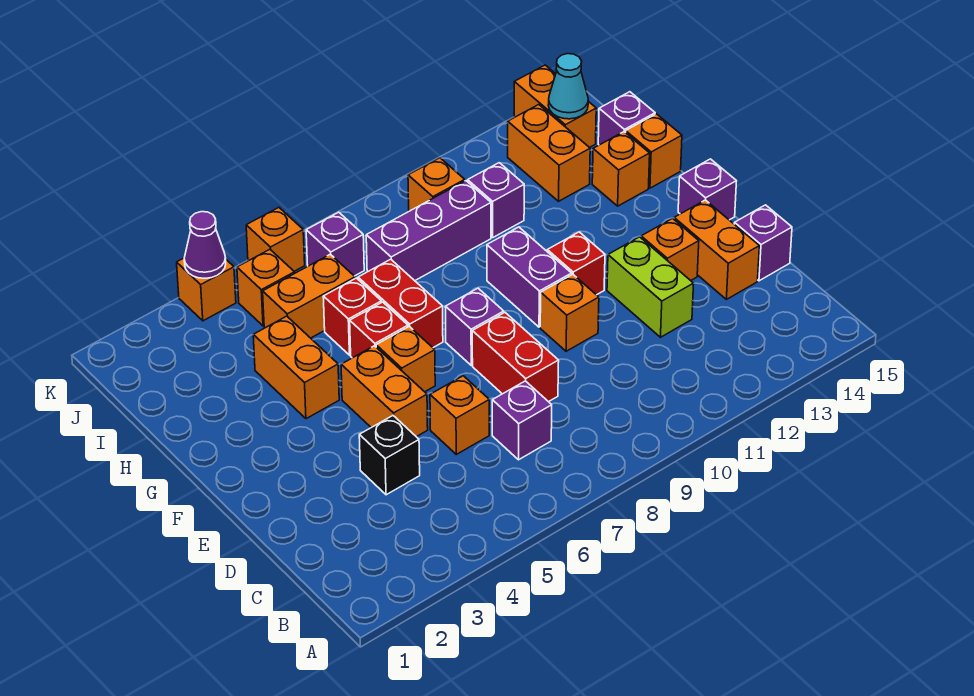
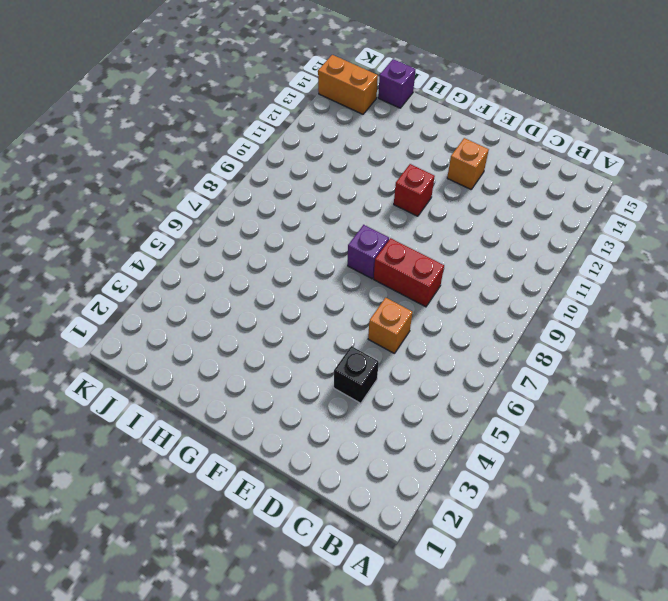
none -> purple brick C7 level 1
none -> lime brick D12:E12 level 1
none -> orange brick D14:E14 level 1
none -> purple brick D15 level 1

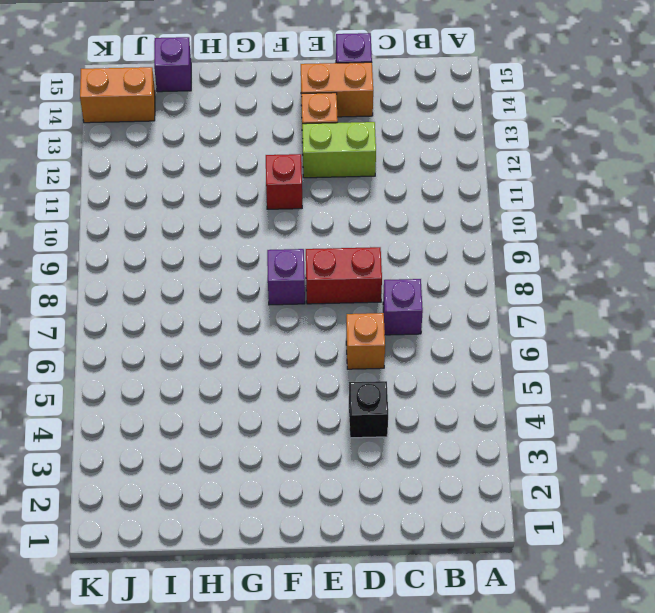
none -> orange brick E5:F5 level 1
none -> orange brick E10 level 1
none -> orange brick F6 level 1
none -> purple brick F10:G10 level 1

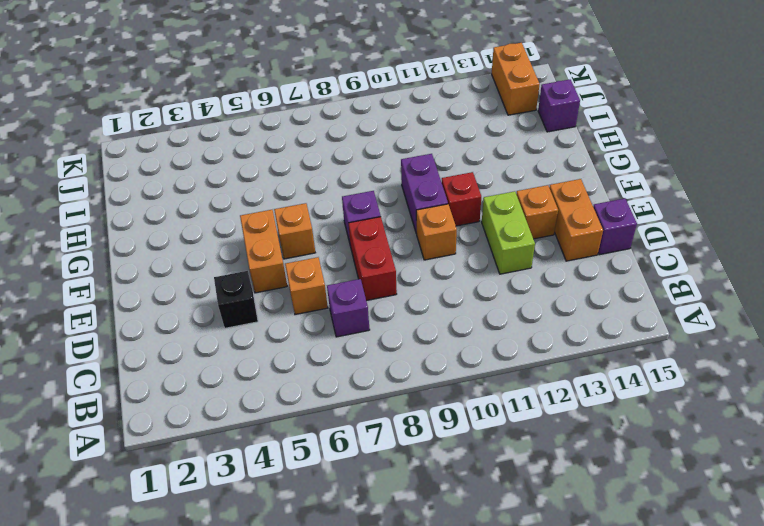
none -> purple brick F15 level 1
none -> orange brick G4:H4 level 1
none -> red brick G6 level 1
none -> red brick G7:H7 level 1

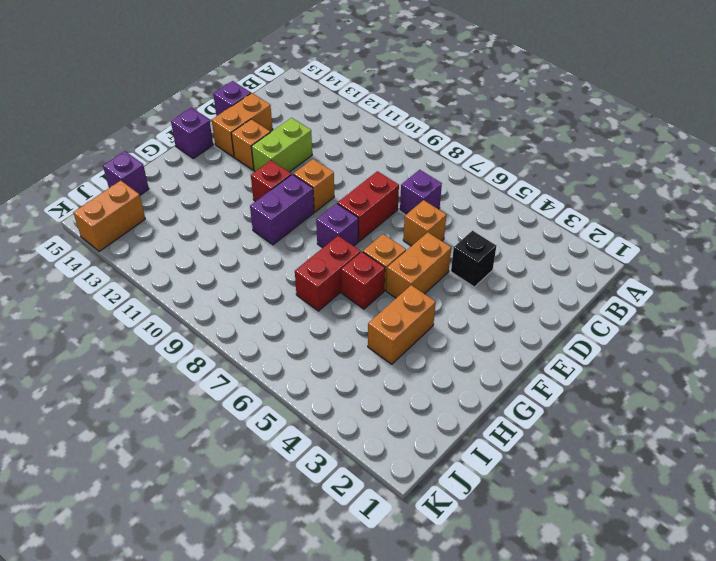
none -> red brick H6 level 1
none -> orange brick H14 level 1
none -> orange brick H15 level 1
none -> orange brick I5:I6 level 1

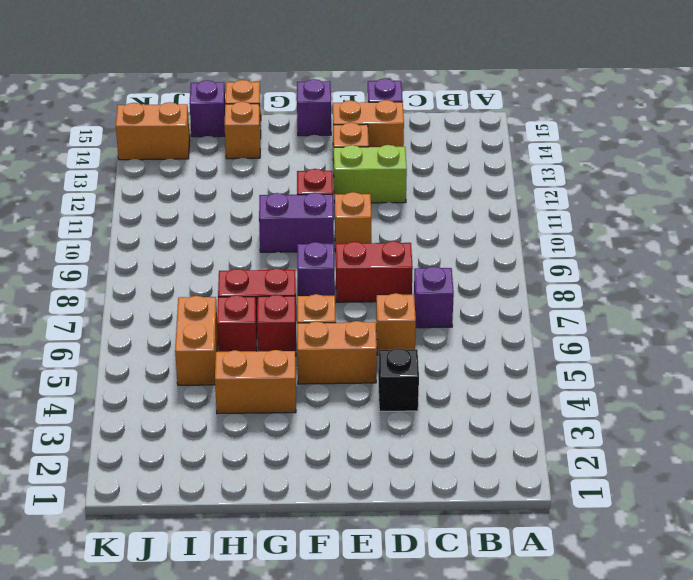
none -> purple brick I8:I10 level 1
none -> purple brick I11 level 1
none -> orange brick I13:J13 level 1
none -> orange brick J5 level 1

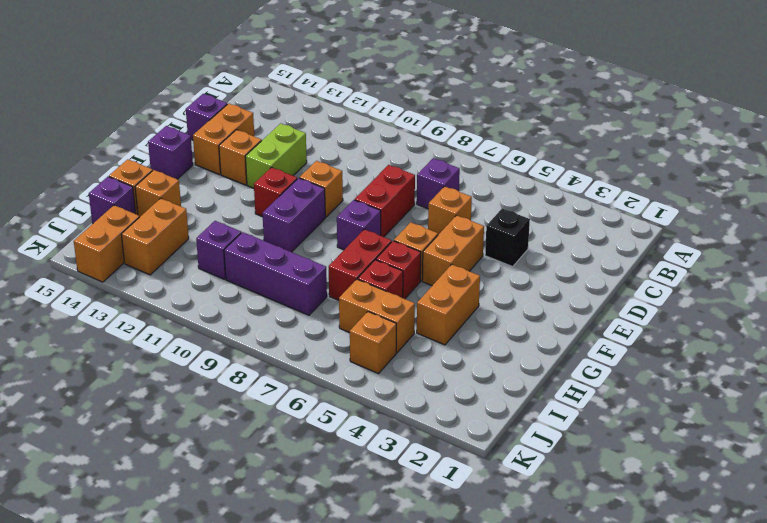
none -> purple brick J7 level 1
none -> orange brick J10 level 1
none -> orange brick K4 level 1
none -> orange brick K6 level 1

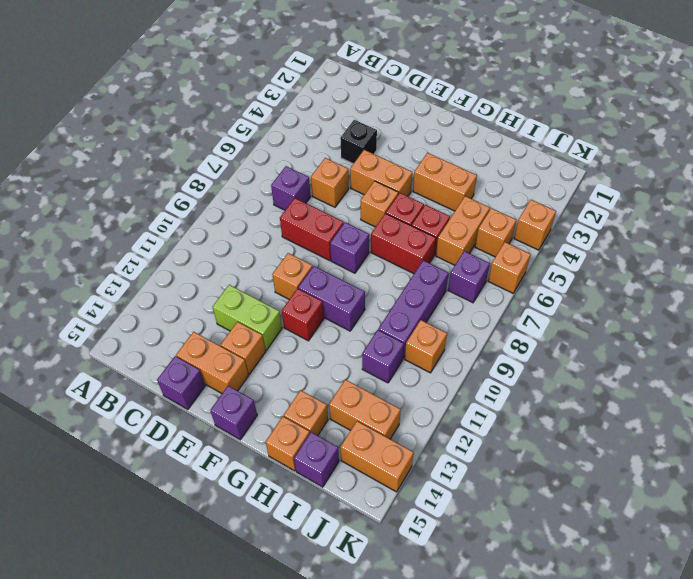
none -> cyan cone J14 level 2
none -> purple cone K4 level 2

